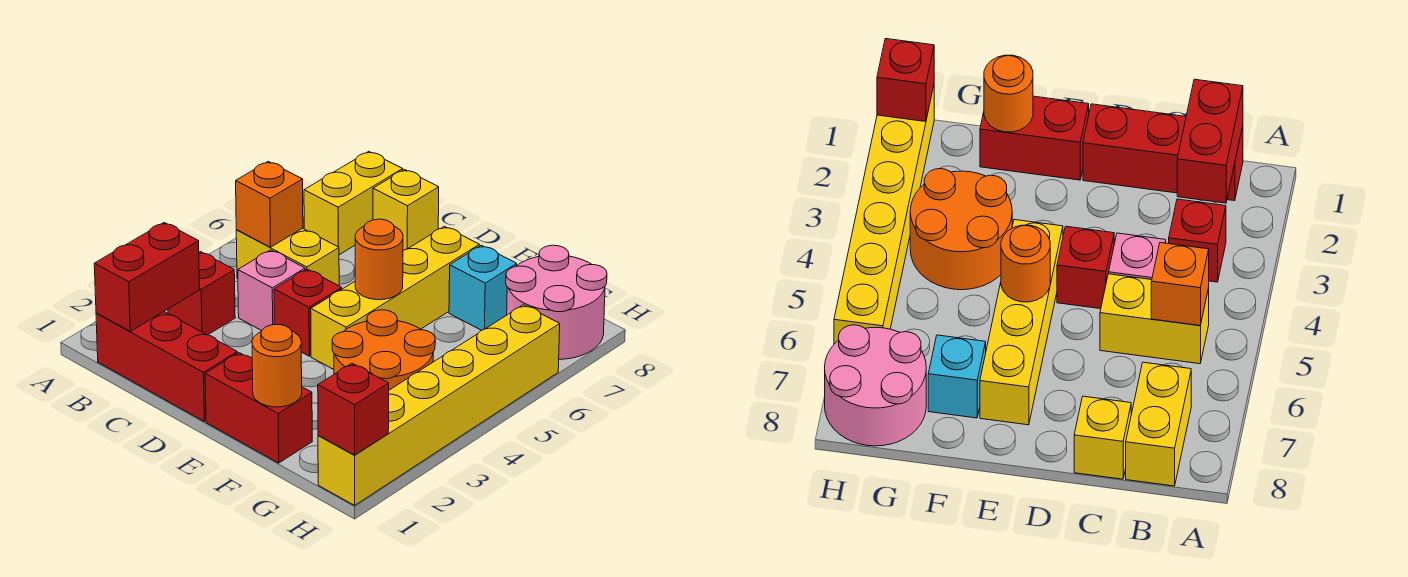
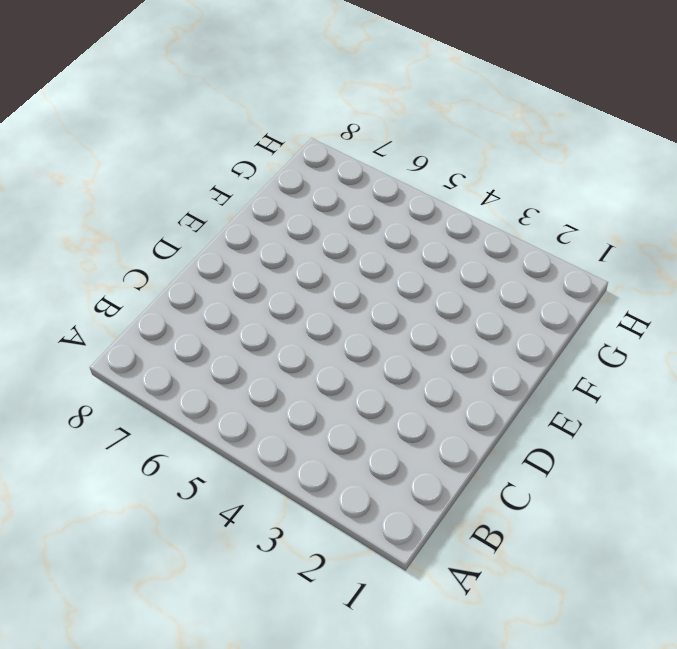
none -> red brick B1:D1 level 1
none -> red brick B3 level 1
none -> yellow brick B5:C5 level 1

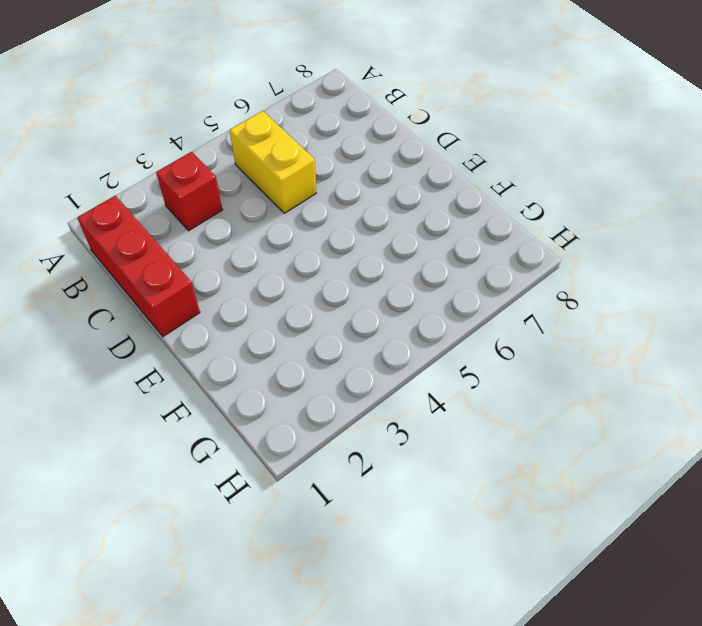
none -> yellow brick B7:B8 level 1
none -> pink brick C4 level 1
none -> yellow brick C8 level 1

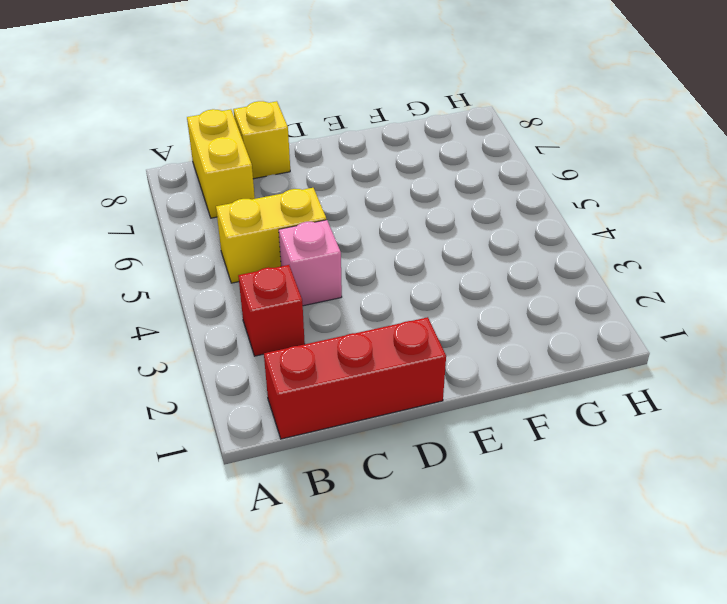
none -> red brick D4 level 1
none -> red brick E1:F1 level 1
none -> yellow brick E4:E7 level 1

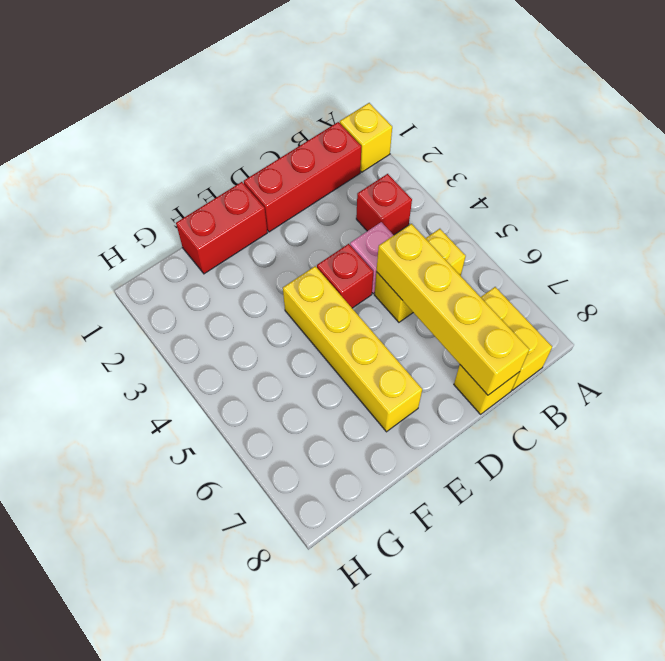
yellow brick A1 level 1 -> none
yellow brick C5:C8 level 2 -> none
none -> orange round brick F3:G4 level 1
none -> cyan brick F7 level 1
none -> pink round brick G7:H8 level 1

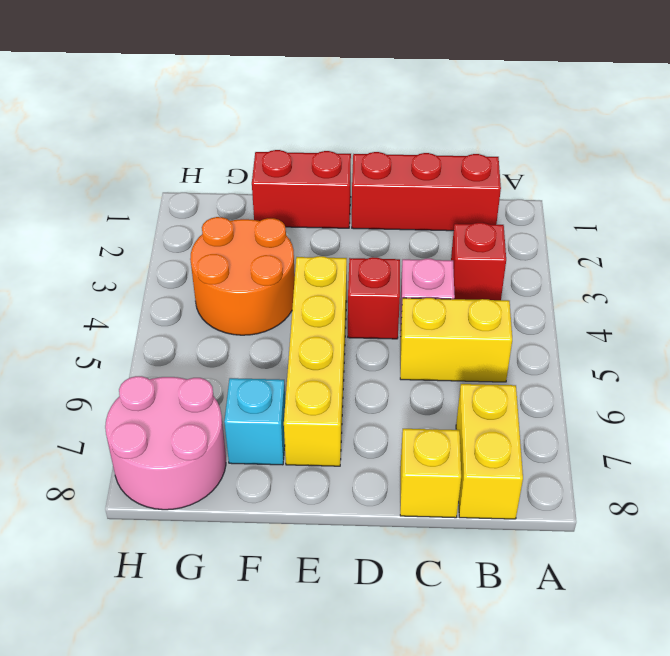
none -> yellow brick H1:H6 level 1
none -> red brick B1:B2 level 2
none -> orange brick B5 level 2

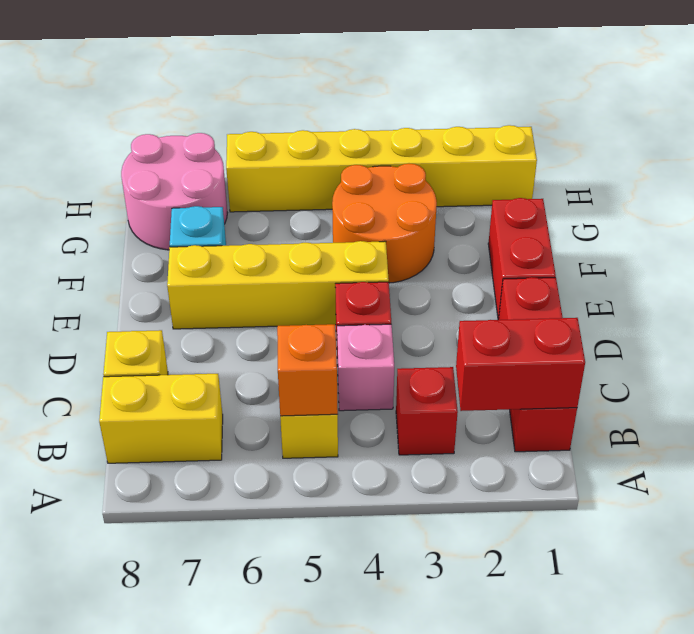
none -> orange round brick E5 level 2
none -> orange round brick F1 level 2
none -> red brick H1 level 2

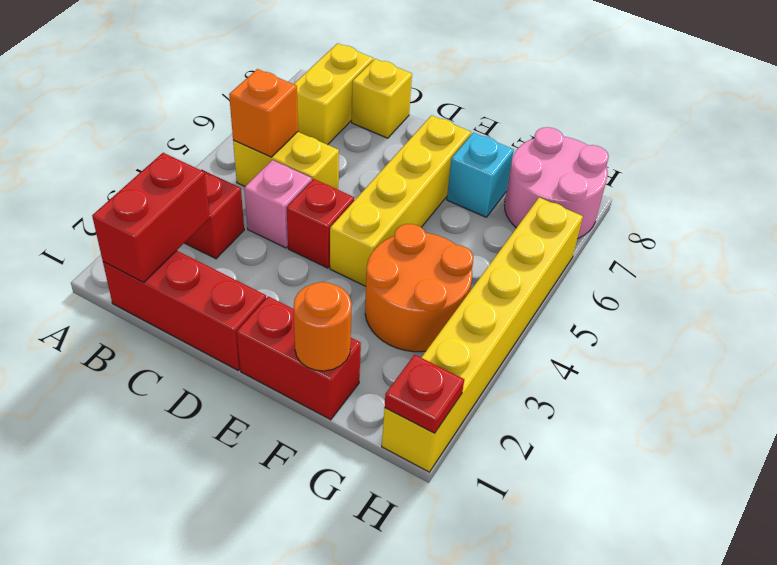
red plate H1 level 2 -> red brick H1 level 2
none -> orange round brick E5 level 2

